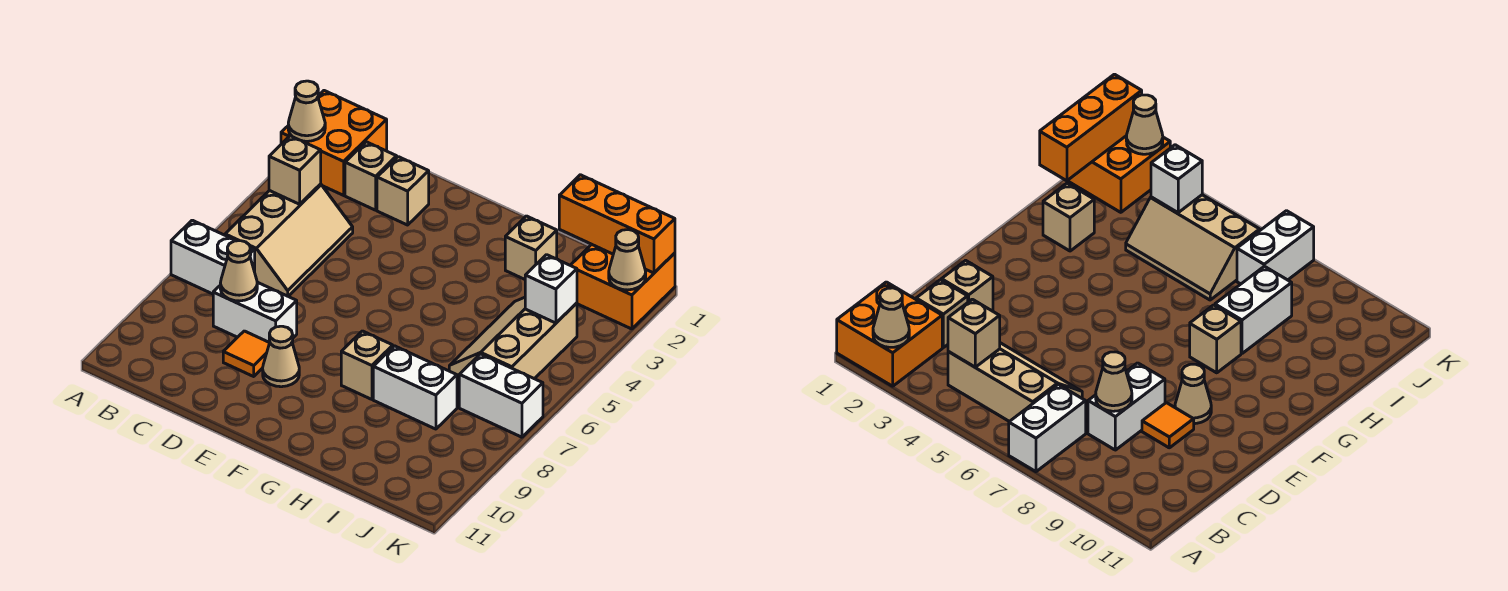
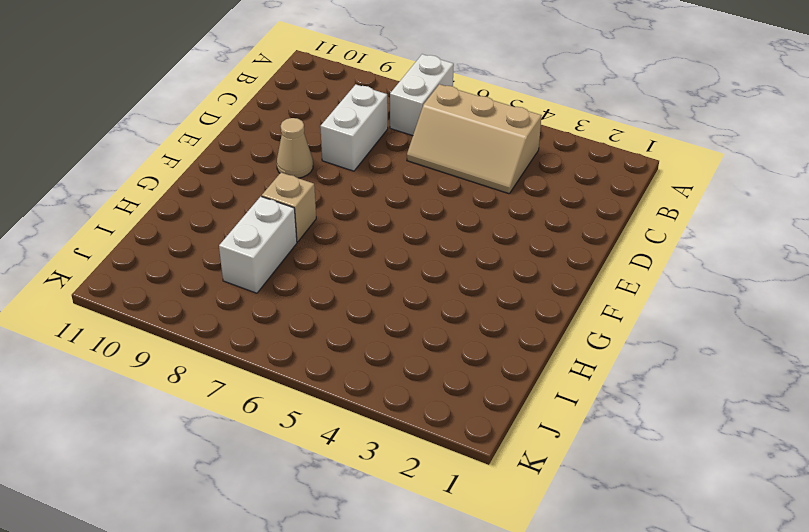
none -> orange brick A1:B2 level 1
none -> tan brick C2 level 1
none -> tan brick D2 level 1

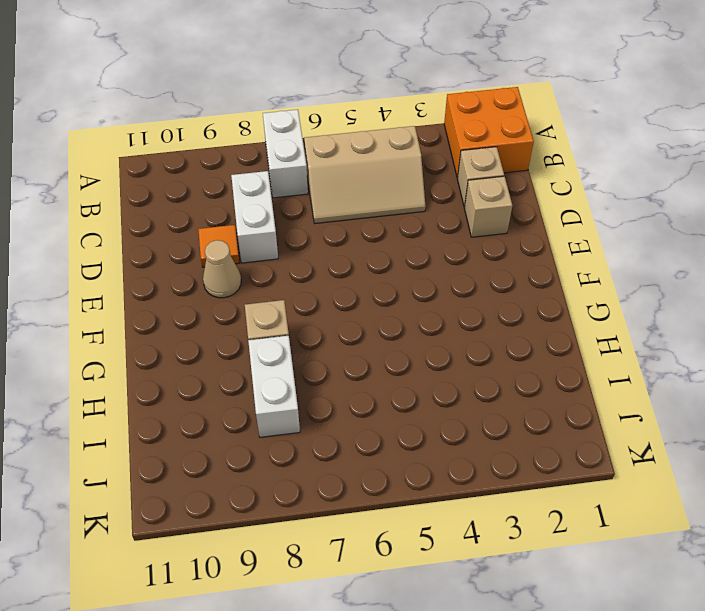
none -> tan brick H2 level 1
none -> tan slope I4:J6 level 1 top J
none -> orange brick J1:K2 level 1

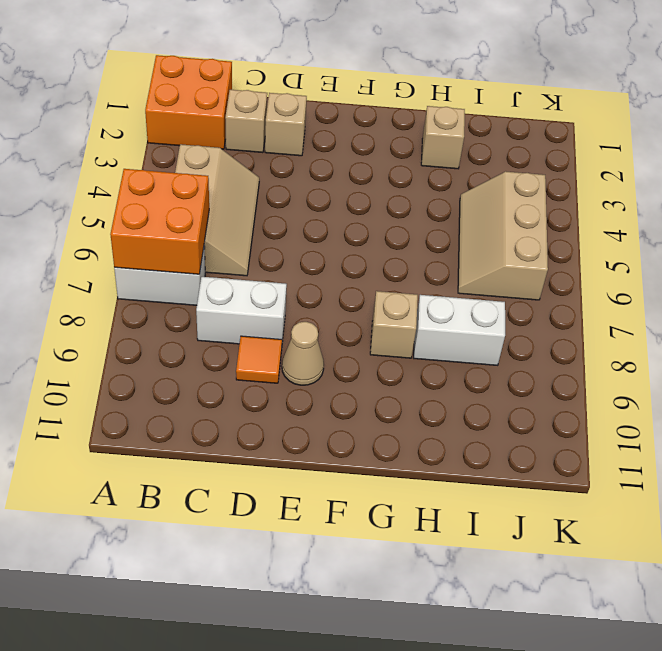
orange brick A6:B7 level 2 -> orange brick J1:K2 level 1
none -> white brick J7:K7 level 1
none -> tan cone A2 level 2
none -> tan brick B4 level 2

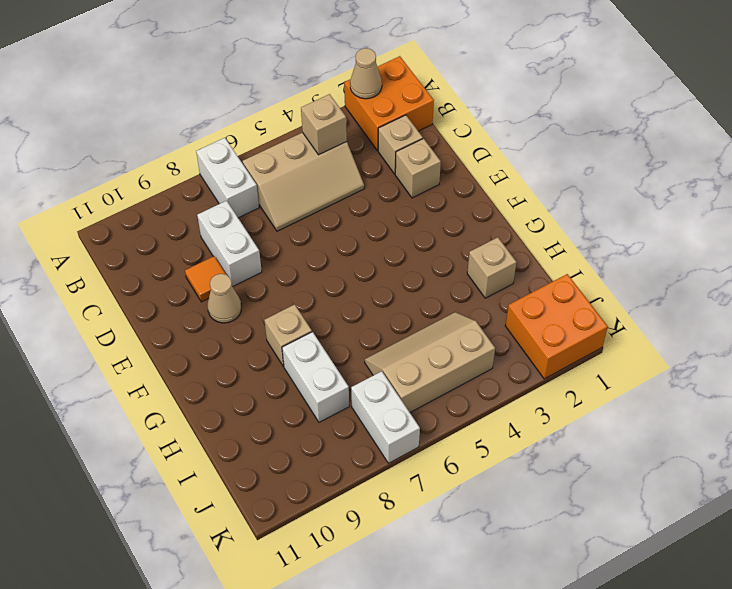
none -> tan cone C8 level 2
none -> orange brick I1:K1 level 2
none -> white brick J4 level 2

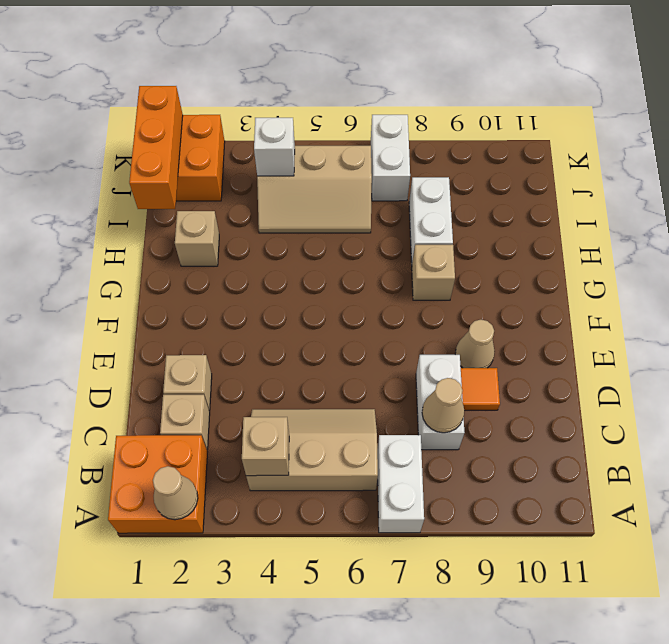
none -> tan cone K2 level 2

